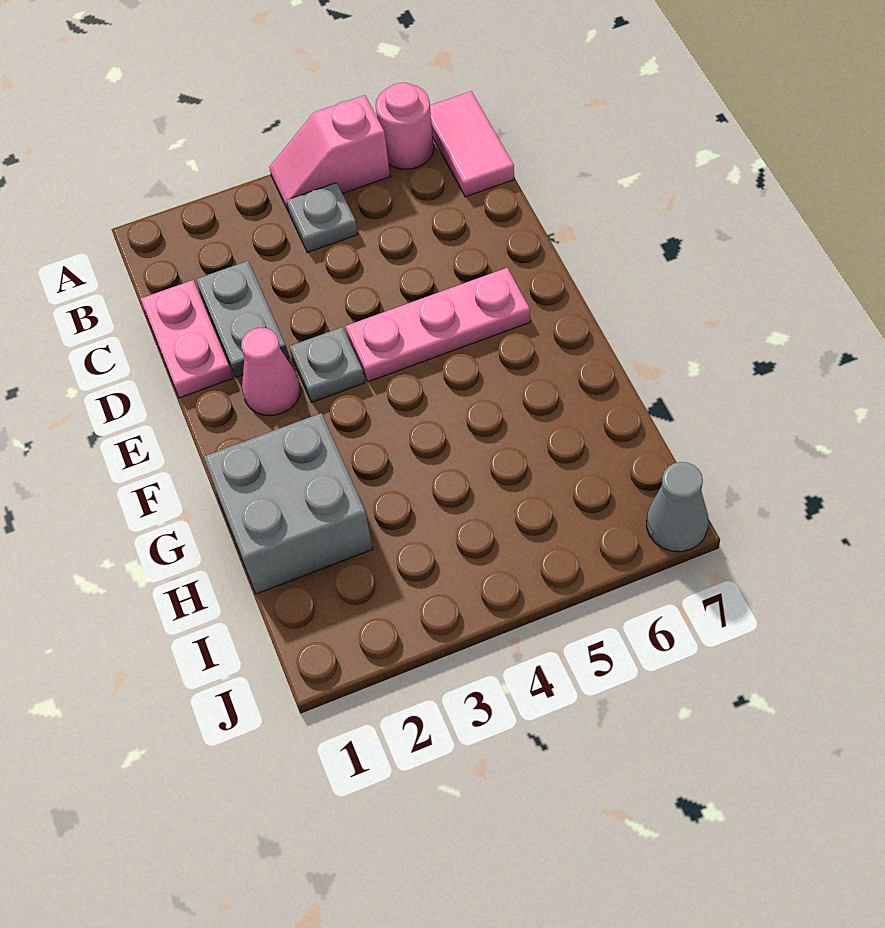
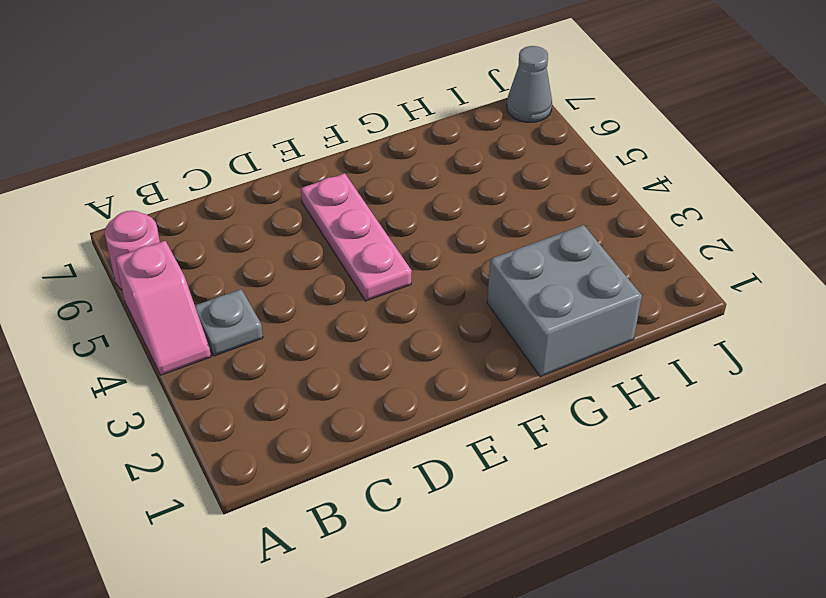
none -> pink tile A7:B7 level 1
none -> pink plate C1:D1 level 1

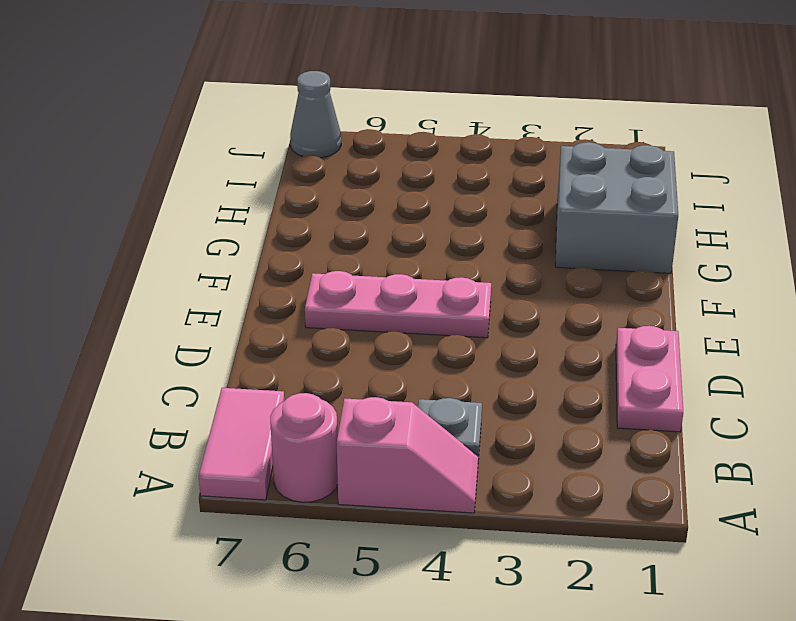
none -> grey plate C2:D2 level 1
none -> pink cone E2 level 1

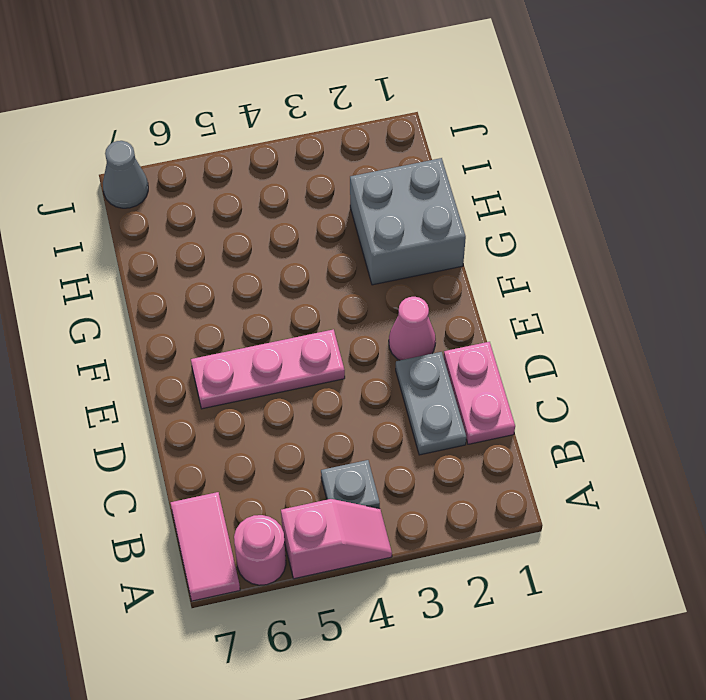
none -> grey plate E3 level 1

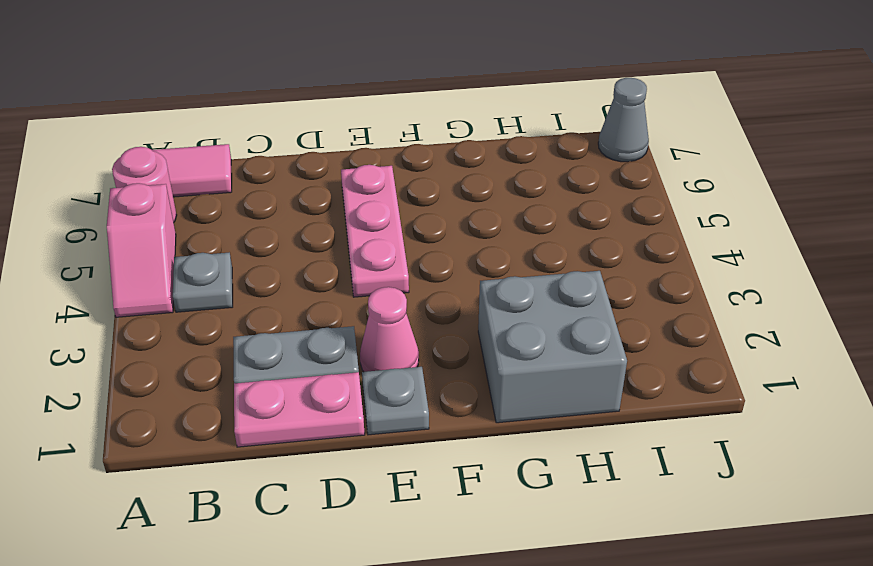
grey plate E1 level 1 -> grey plate E3 level 1

